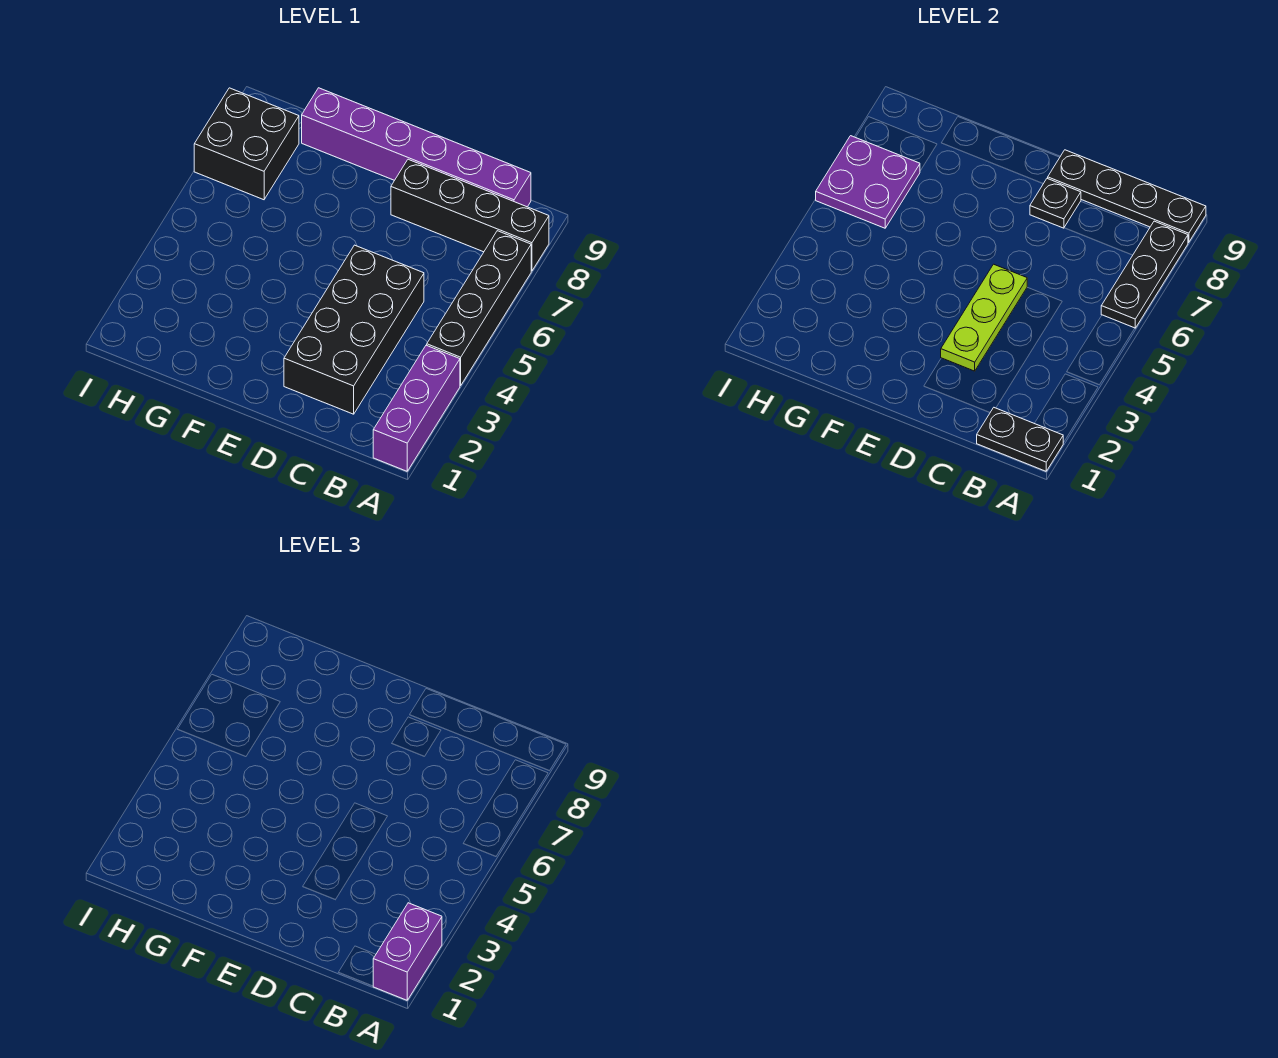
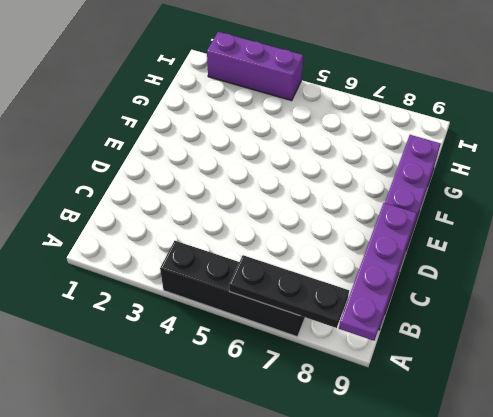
purple plate A9:D9 level 2 -> black plate A9:D9 level 2
purple brick I2:I4 level 1 -> purple brick A1:A3 level 1
none -> black brick A8:D8 level 1
none -> black brick C2:D5 level 1
none -> black brick H7:I8 level 1

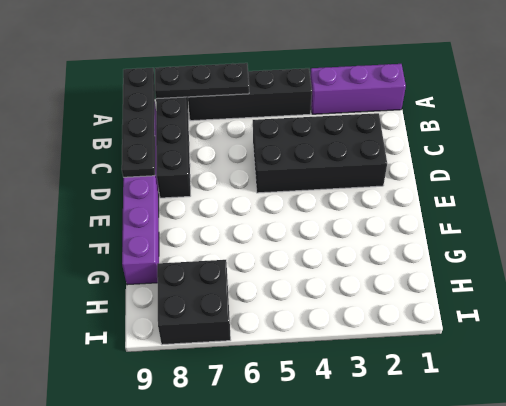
none -> black plate A1:B1 level 2
none -> lime plate D3:D5 level 2
none -> black plate D8 level 2

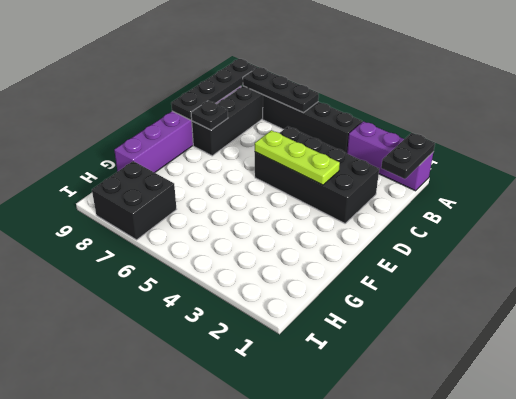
none -> purple plate H6:I7 level 2
none -> purple brick A1:A2 level 3

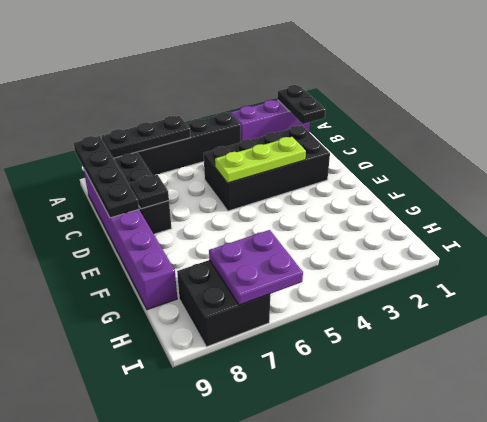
none -> purple brick A1:A2 level 3

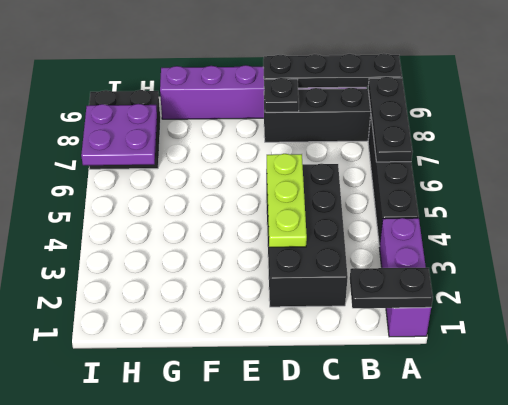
none -> purple brick A1:A2 level 3

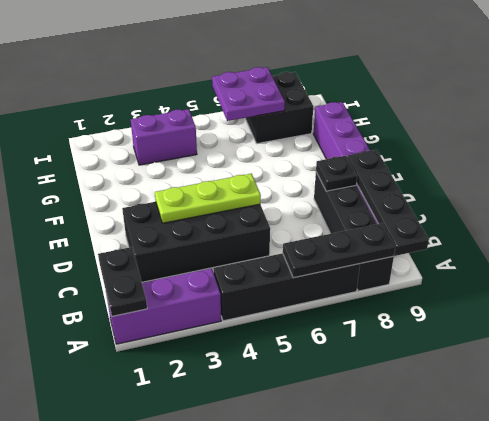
purple brick H3:H4 level 1 -> purple brick A1:A2 level 3

